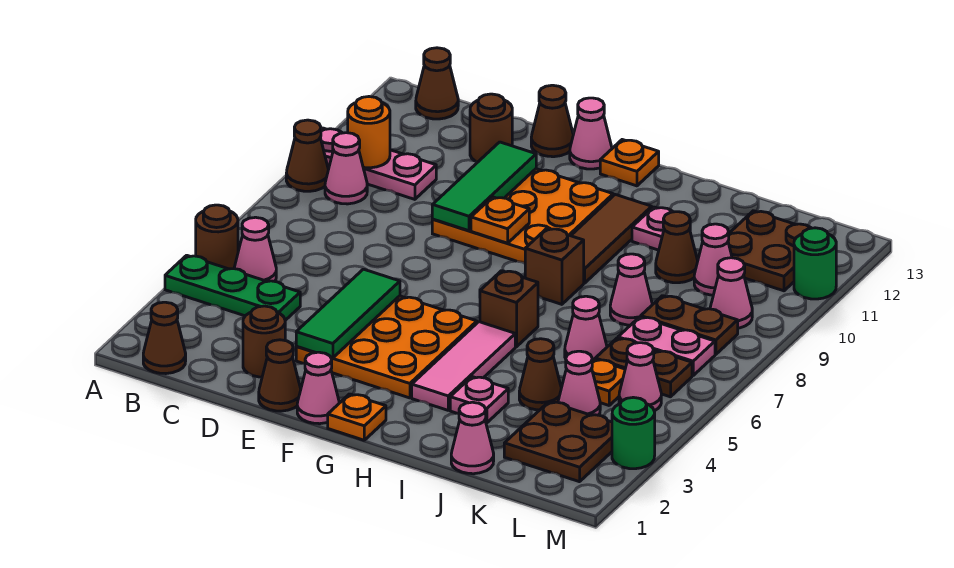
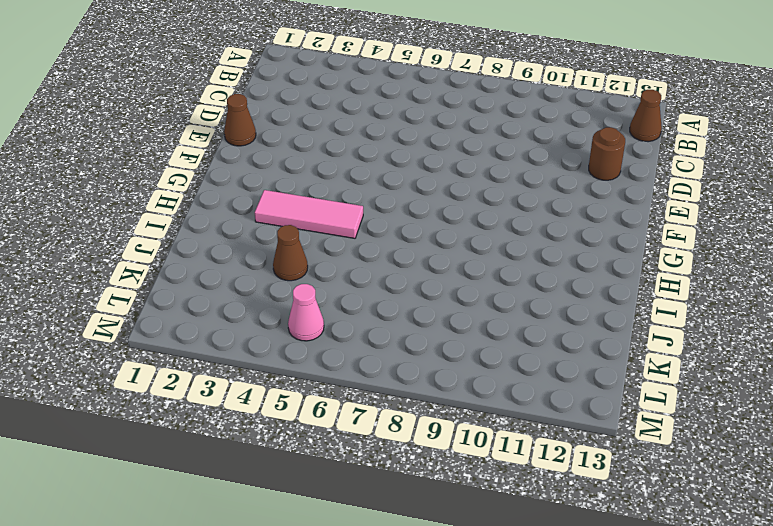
none -> green plate A4:C4 level 1
none -> brown round brick A5 level 1
none -> brown cone A9 level 1
none -> pink plate A10:C10 level 1

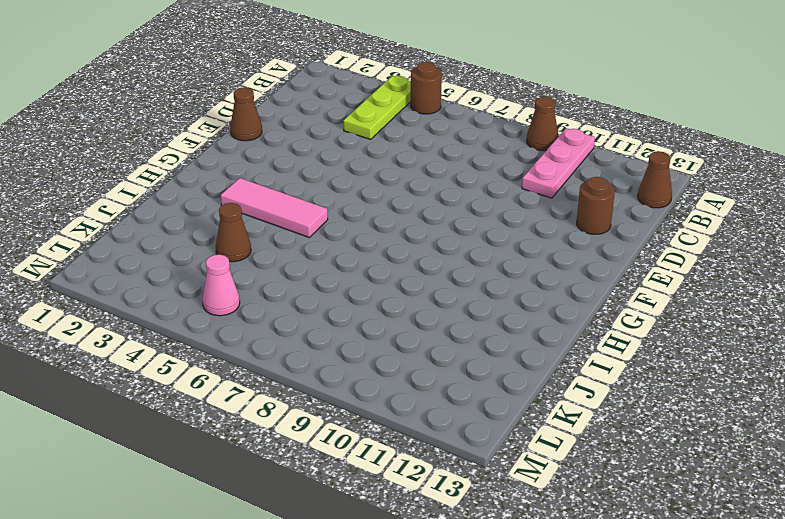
lime plate A4:C4 level 1 -> green plate A4:C4 level 1
none -> brown cone B1 level 1
none -> pink cone B5 level 1
none -> pink cone B9 level 1
none -> brown round brick D2 level 1

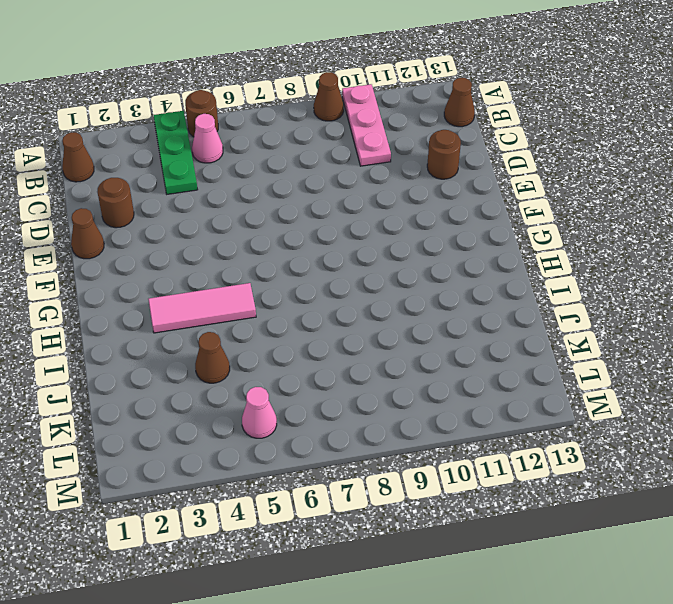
none -> pink cone B9 level 1
none -> orange plate E3:G5 level 1
none -> orange plate E9:G11 level 1
none -> brown cone E13 level 1

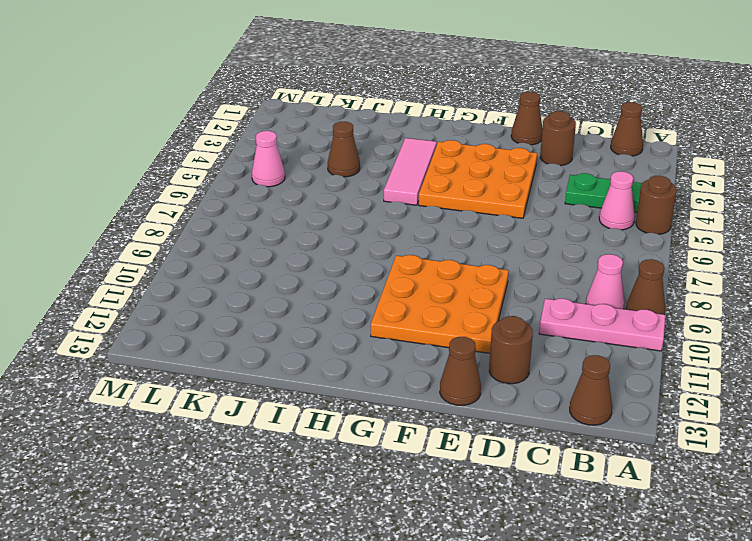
none -> pink cone F1 level 1
none -> pink cone F13 level 1
none -> orange plate G1 level 1
none -> orange plate G13 level 1

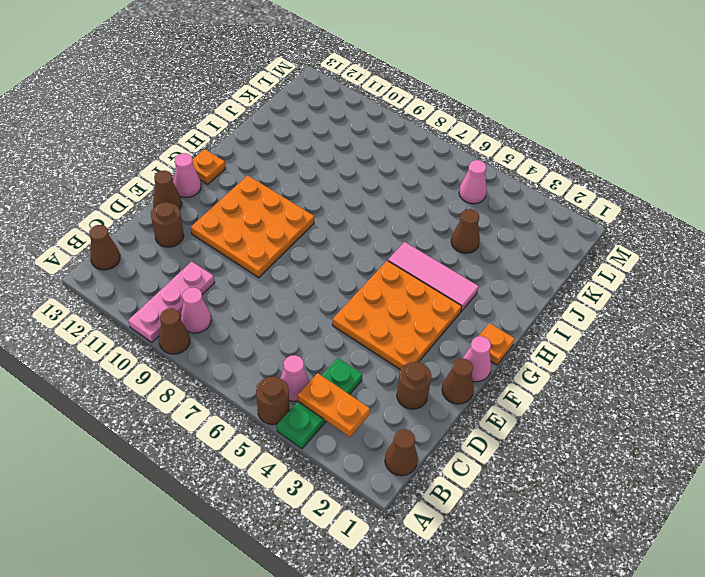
orange plate B3:B4 level 2 -> none
none -> brown brick H6 level 1
none -> brown brick H8 level 1
none -> brown tile H9:H11 level 1
none -> pink plate I3 level 1

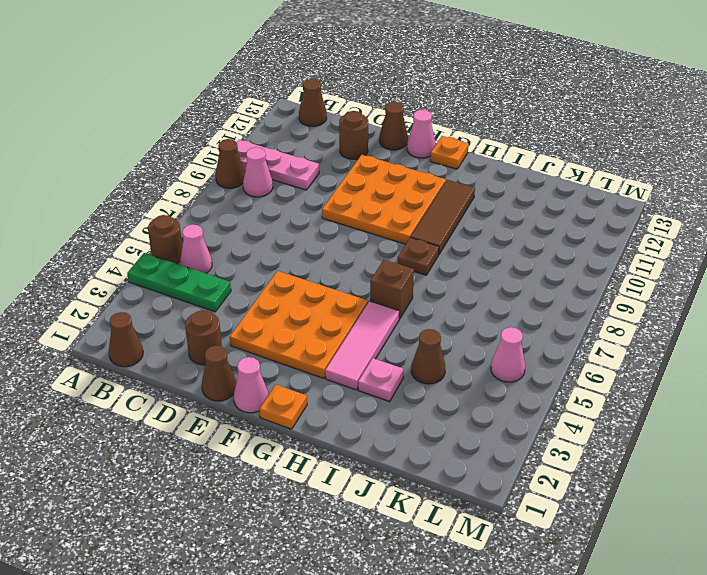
brown plate H8 level 1 -> brown brick H8 level 1
none -> pink plate I11 level 1
none -> pink cone J1 level 1
none -> pink cone J6 level 1
none -> pink cone J8 level 1

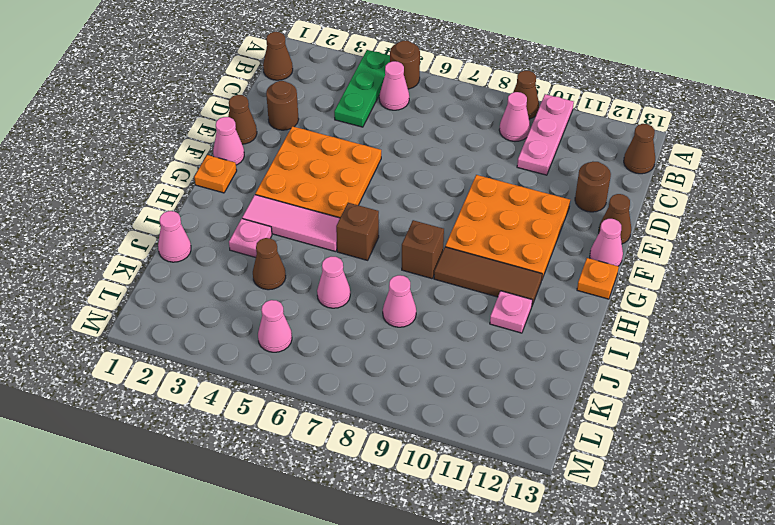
none -> brown cone J10 level 1
none -> brown plate K2:L3 level 1
none -> pink cone K4 level 1
none -> orange plate K5 level 1

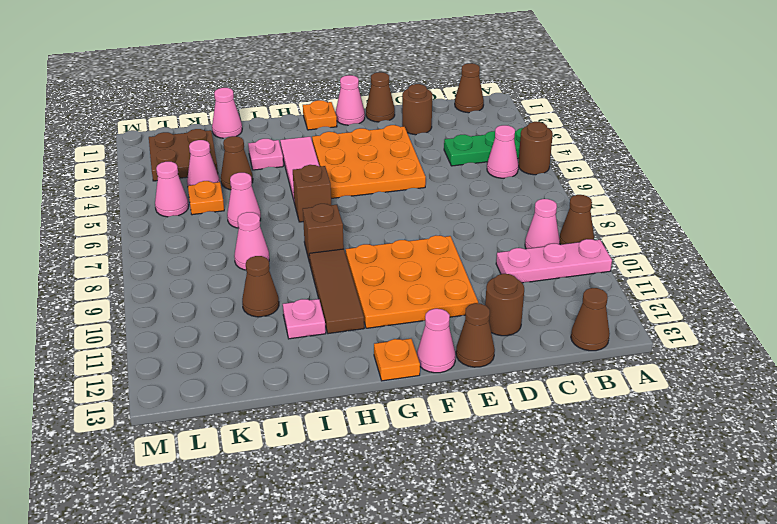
none -> brown plate K6:L6 level 1
none -> pink plate K7:L7 level 1
none -> brown plate K8:L8 level 1
none -> pink cone K10 level 1

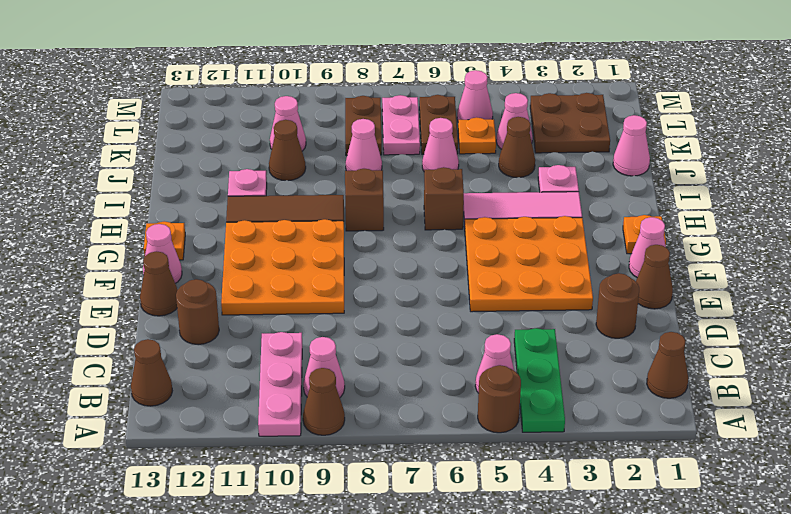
none -> brown plate K11:L12 level 1
none -> pink cone L9 level 1
none -> green round brick M3 level 1
none -> green round brick M11 level 1

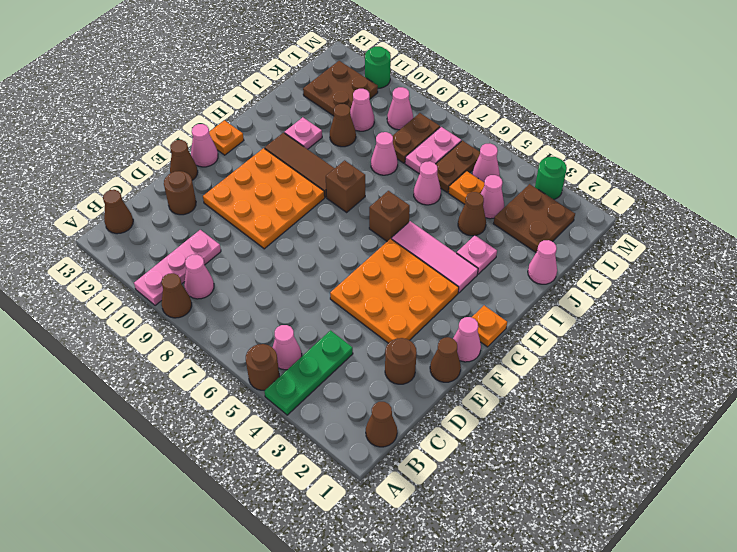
none -> orange round brick B10 level 2
none -> green tile E3:E5 level 2
none -> green tile E9:E11 level 2
none -> orange plate F9 level 2

